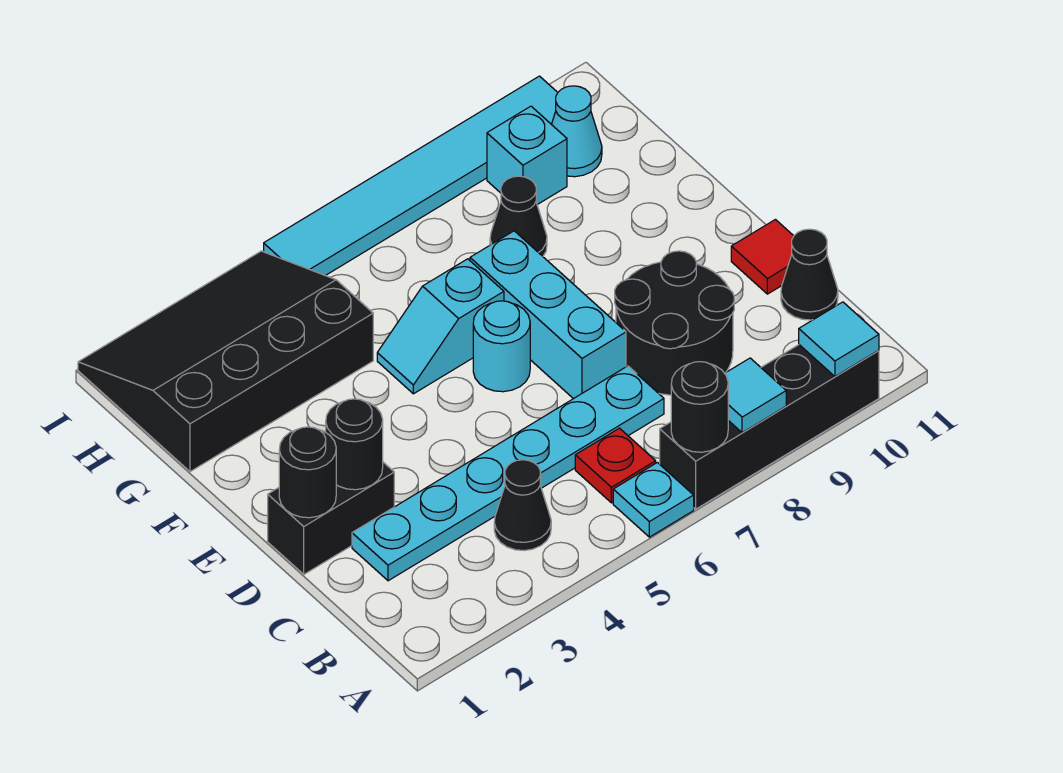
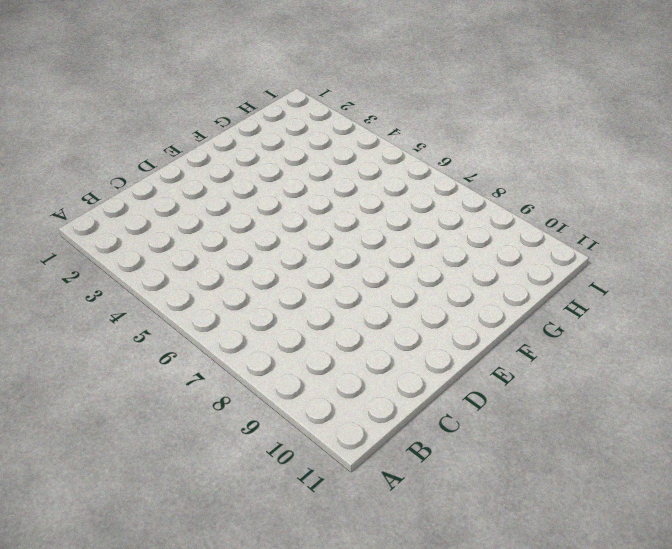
none -> cyan plate A6 level 1
none -> black brick A7:A10 level 1
none -> black cone B4 level 1

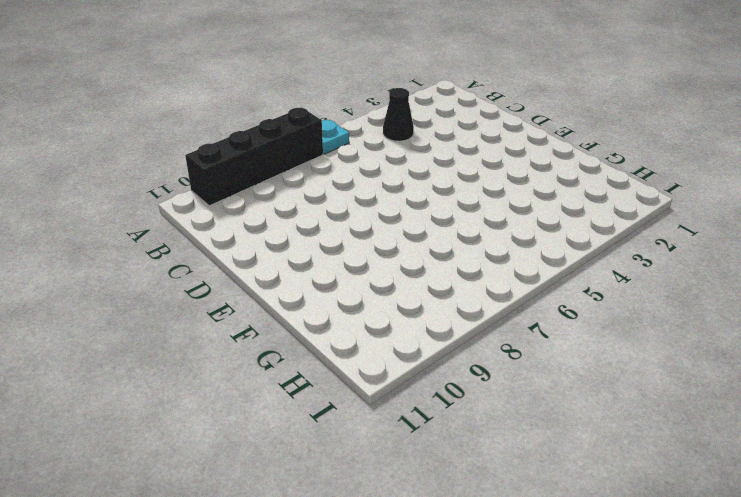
none -> red plate B6 level 1
none -> cyan plate C2:C7 level 1
none -> black round brick C8:D9 level 1

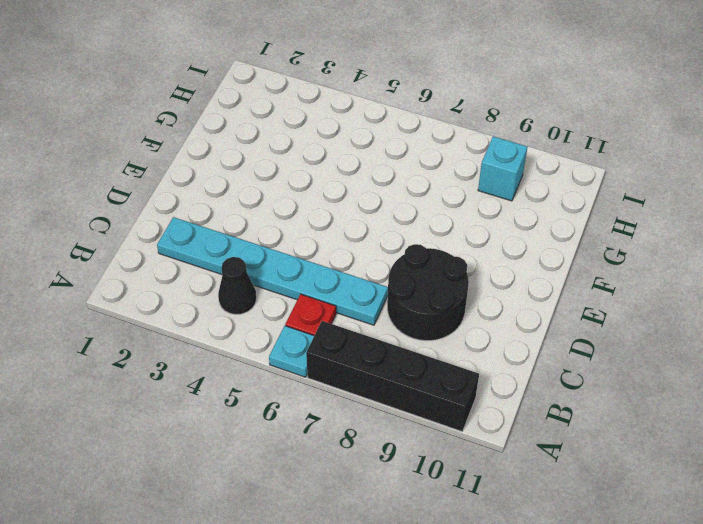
none -> black cone C11 level 1
none -> black brick D1:D2 level 1
none -> cyan brick D7:F7 level 1

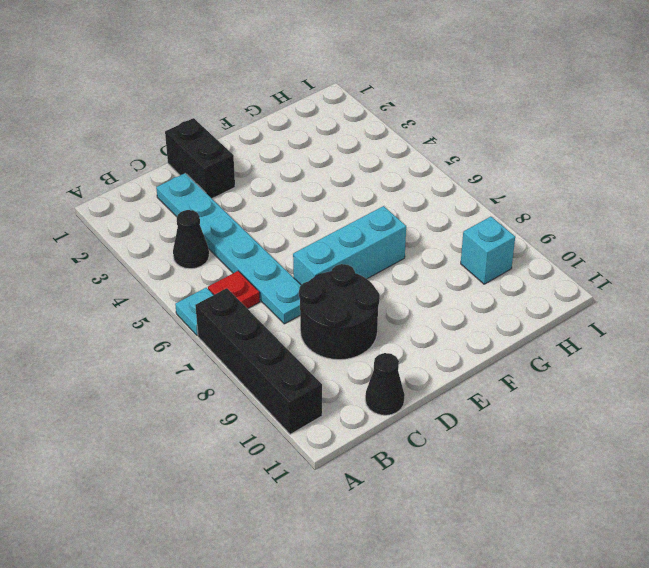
none -> red tile D11 level 1
none -> cyan round brick E6 level 1
none -> cyan slope F5:F6 level 1 top 6

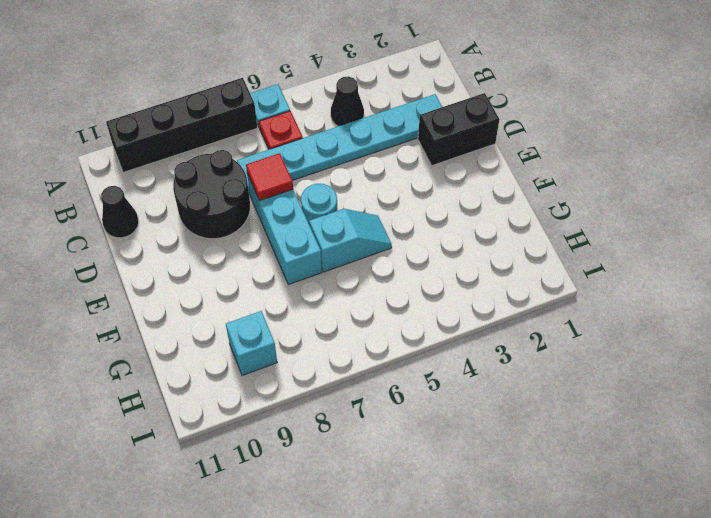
red tile D7 level 2 -> red tile D11 level 1
none -> black slope G1:I4 level 1 top G
none -> black cone G8 level 1
none -> cyan cone H10 level 1

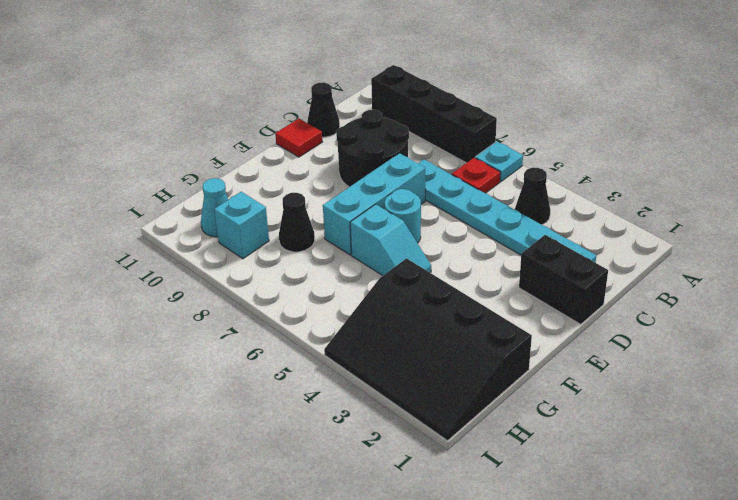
none -> cyan tile I5:I10 level 1
none -> black round brick A7 level 2
none -> cyan tile A8 level 2

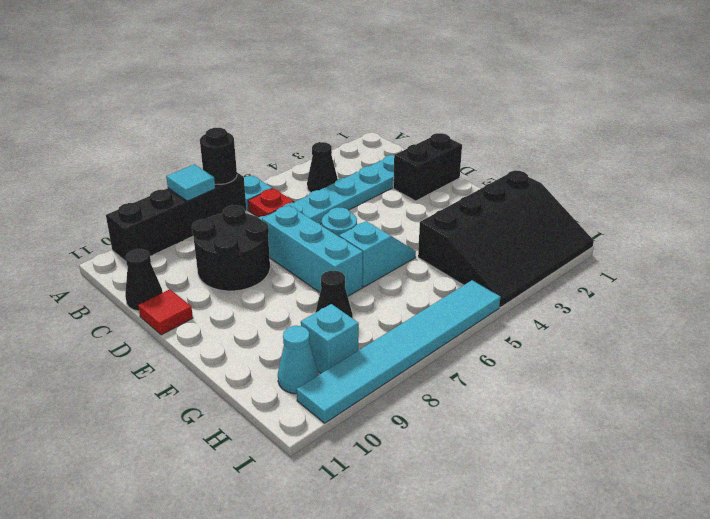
none -> cyan tile A10 level 2
none -> black round brick D1 level 2
none -> black round brick D2 level 2

